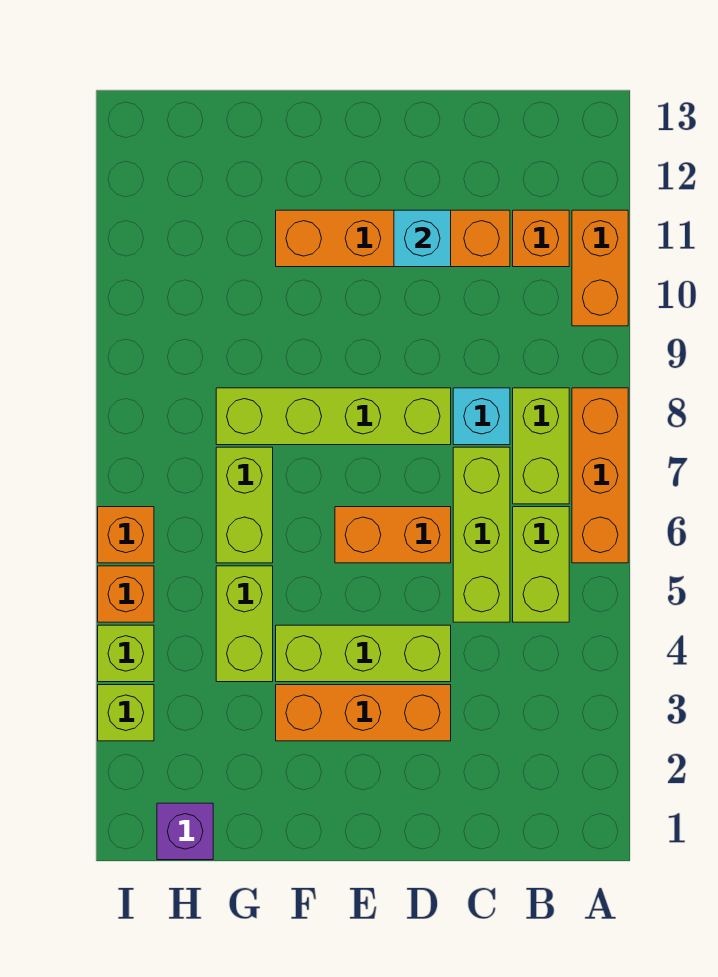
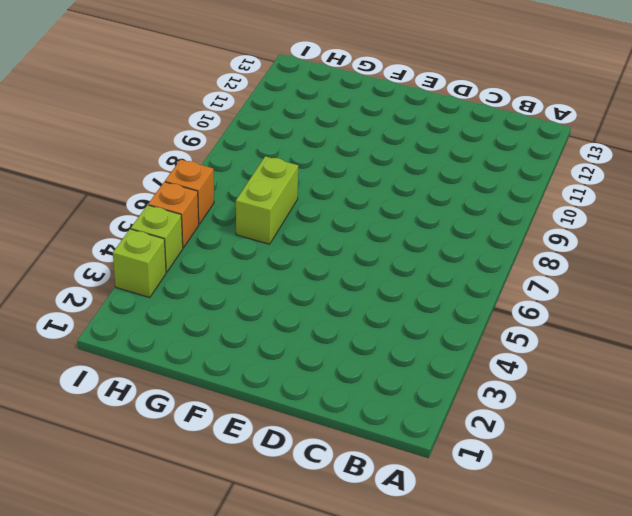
none -> orange brick A6:A8 level 1
none -> orange brick A10:A11 level 1
none -> lime brick B5:B6 level 1

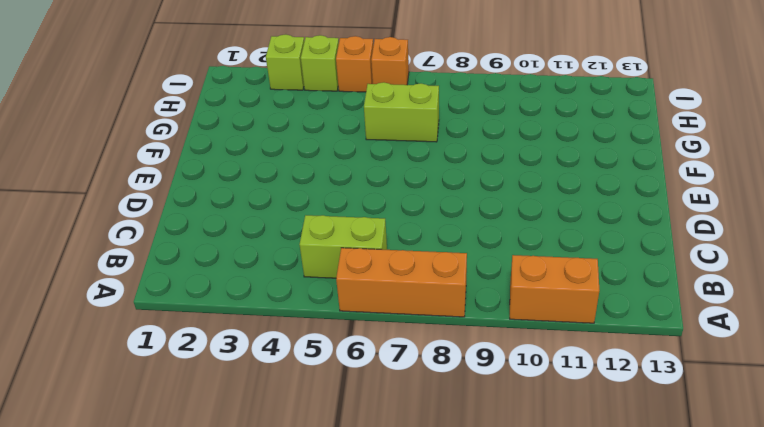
none -> lime brick B7:B8 level 1
none -> orange brick B11 level 1
none -> lime brick C5:C7 level 1

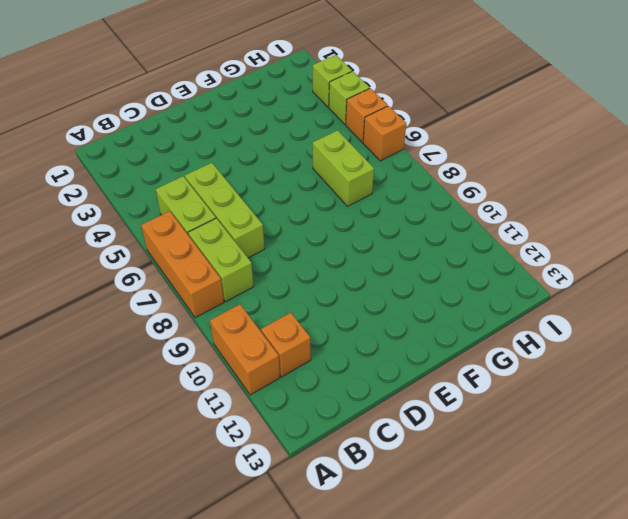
none -> cyan brick C8 level 1
none -> orange brick C11:F11 level 1
none -> orange brick D3:F3 level 1

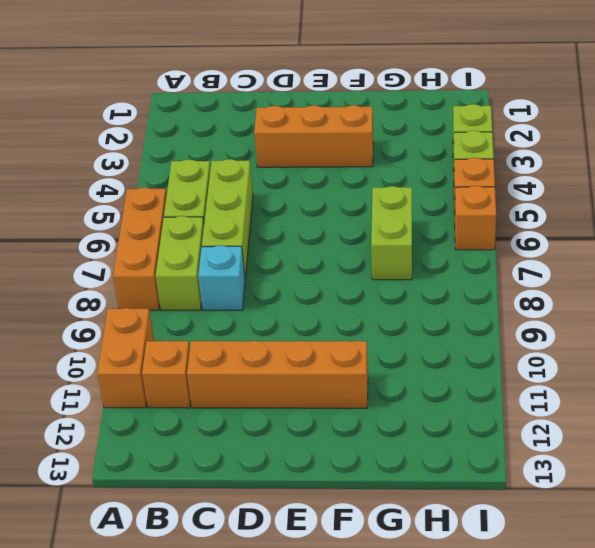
none -> lime brick D4:F4 level 1
none -> orange brick D6:E6 level 1
none -> lime brick D8:G8 level 1

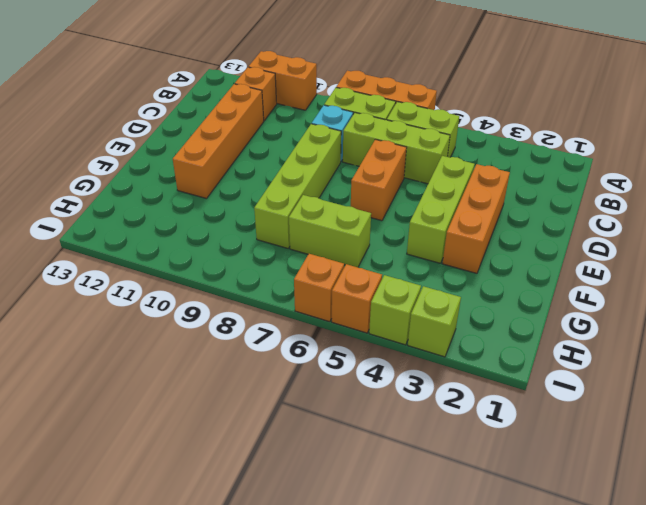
none -> lime brick G4:G5 level 1
none -> purple brick H1 level 1
none -> cyan brick D11 level 2

